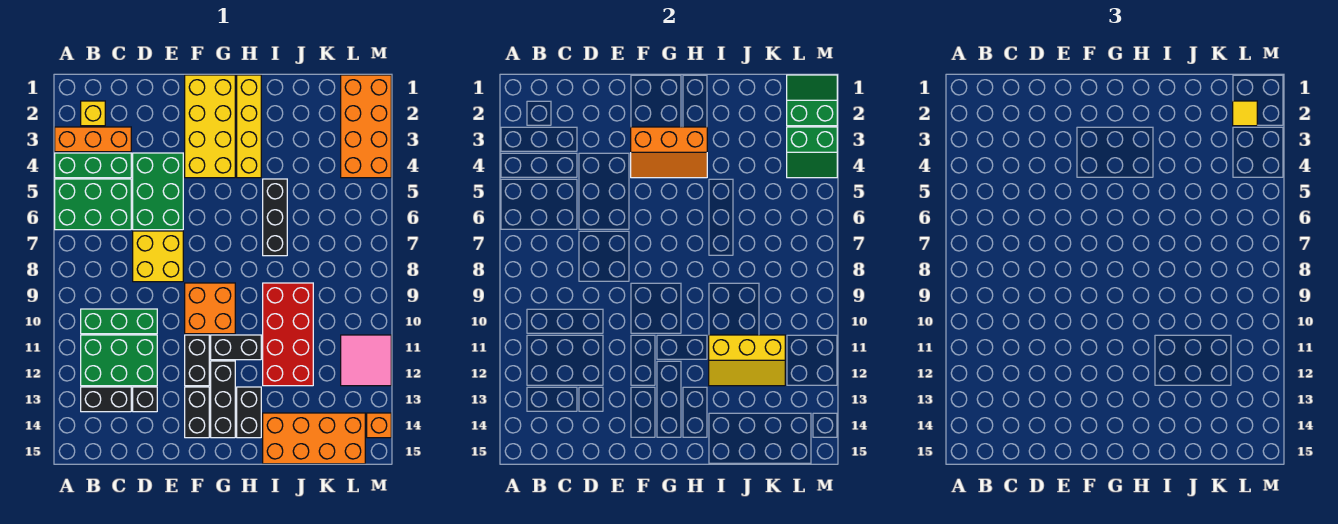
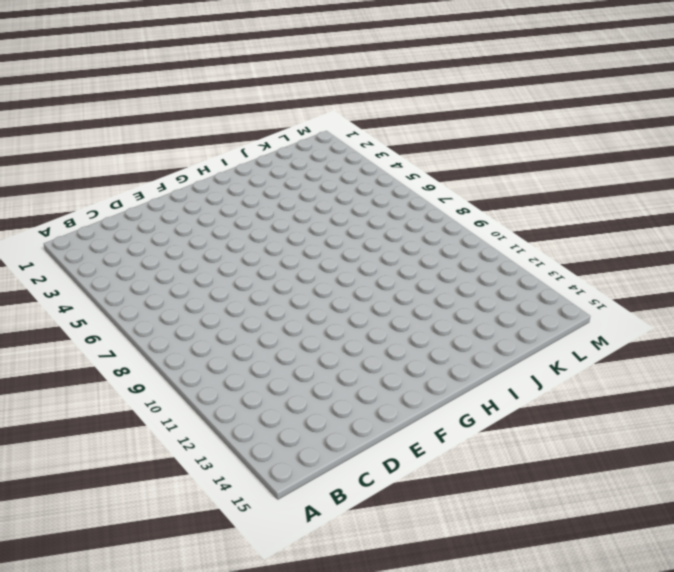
none -> orange brick A3:C3 level 1
none -> green brick A4:C4 level 1
none -> green brick A5:C6 level 1

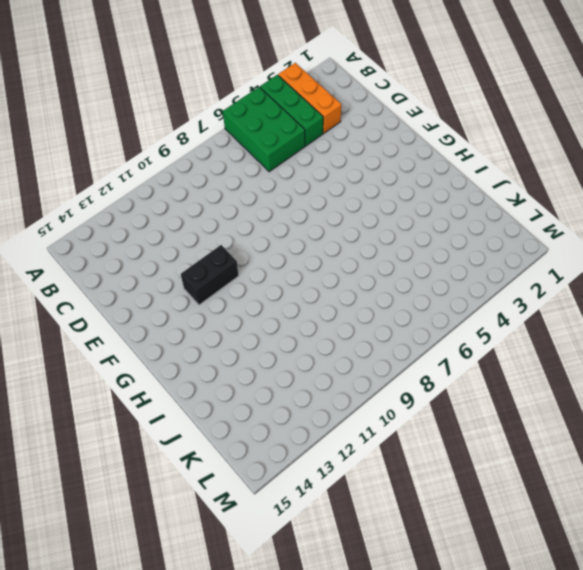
none -> yellow brick B2 level 1
none -> green brick B10:D10 level 1
none -> green brick B11:D12 level 1

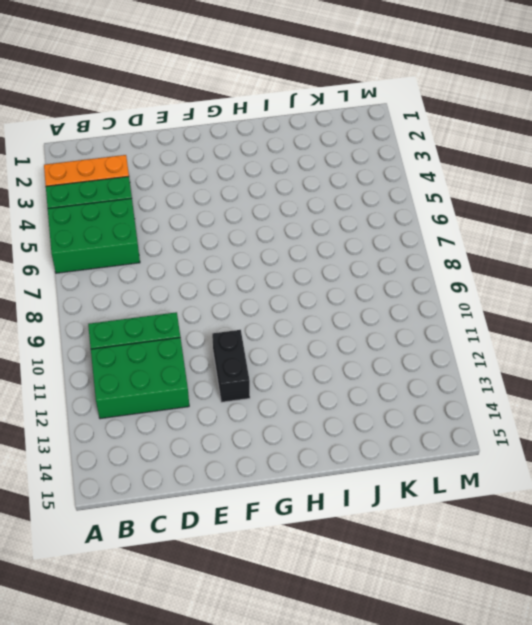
none -> yellow brick B2 level 1
none -> black brick B13:C13 level 1
none -> green brick D4:E6 level 1

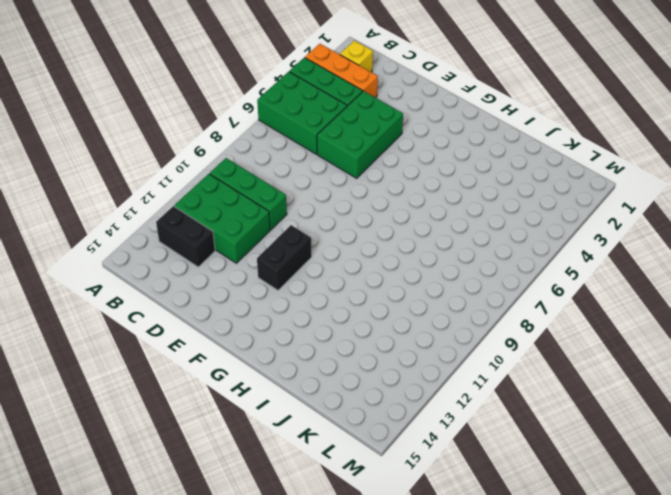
none -> yellow brick D7:E8 level 1
none -> black brick D13 level 1
none -> yellow brick F1:G4 level 1

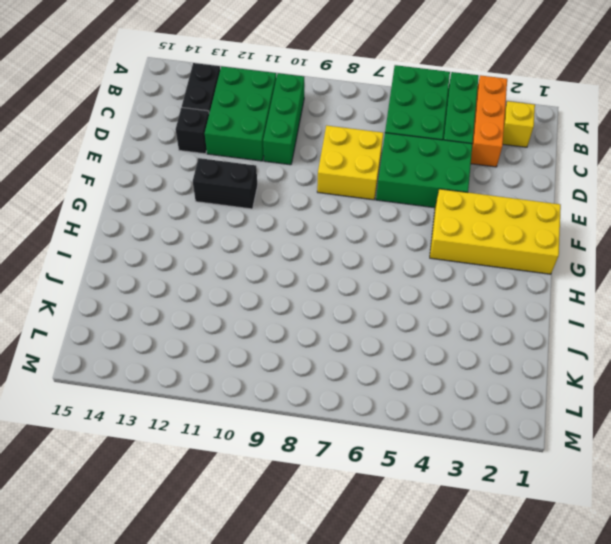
none -> orange brick F9:G10 level 1
none -> black brick F13:F14 level 1
none -> black brick G11:H11 level 1

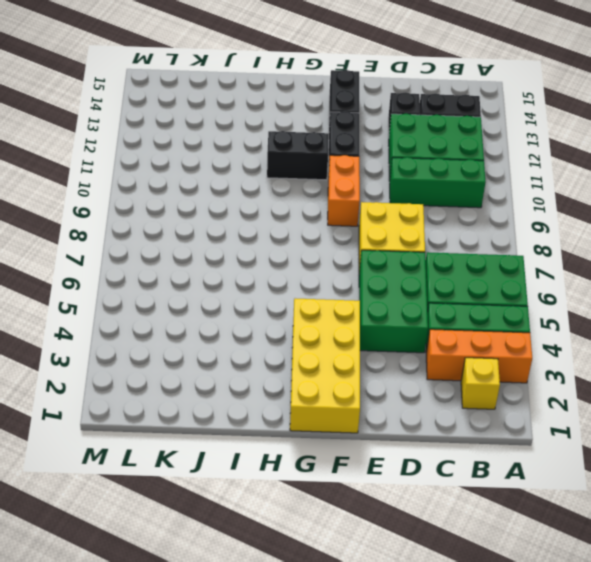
orange brick F9:F10 level 1 -> orange brick F9:G10 level 1
none -> black brick G12:G14 level 1
none -> yellow brick H1:H4 level 1
none -> black brick H13:H14 level 1

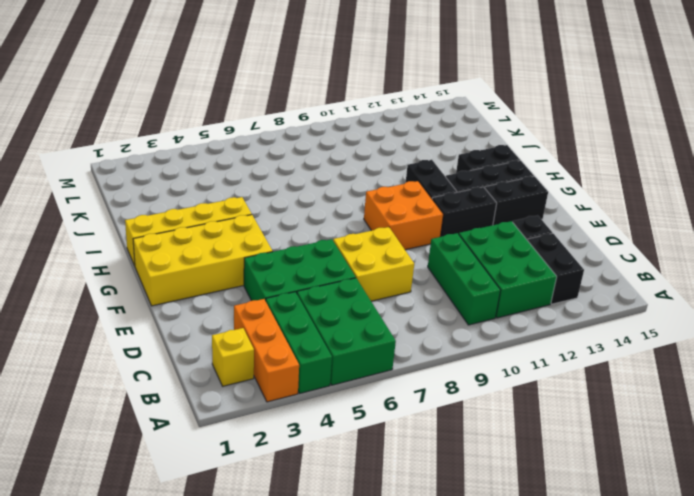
none -> black brick I5:I7 level 1
none -> red brick I9:J12 level 1
none -> orange brick I14:L15 level 1

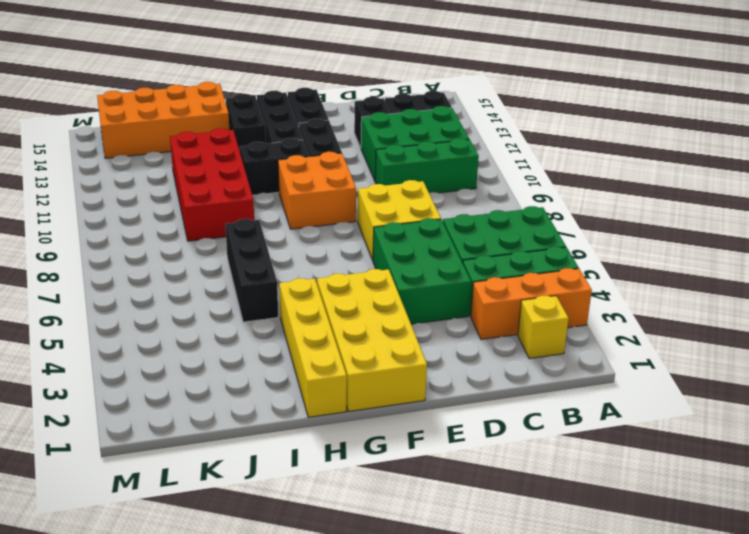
none -> orange brick L1:M4 level 1
none -> pink tile L11:M12 level 1
none -> orange brick M14 level 1

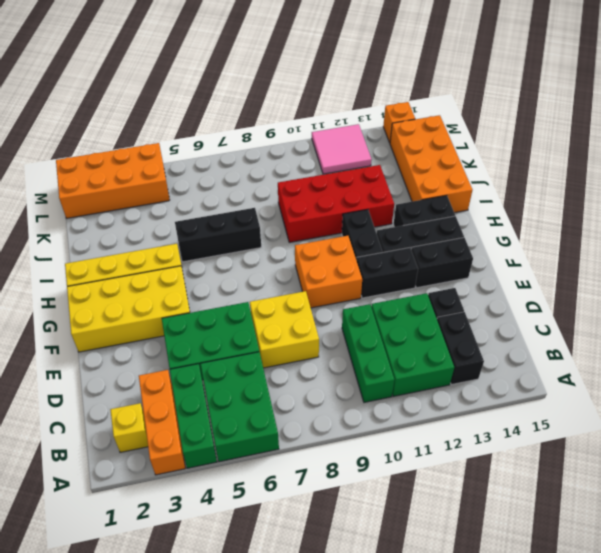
none -> orange slope F3:H4 level 2 top 3
none -> yellow slope I11:K12 level 2 top 11
none -> green slope L1:M2 level 2 top 2

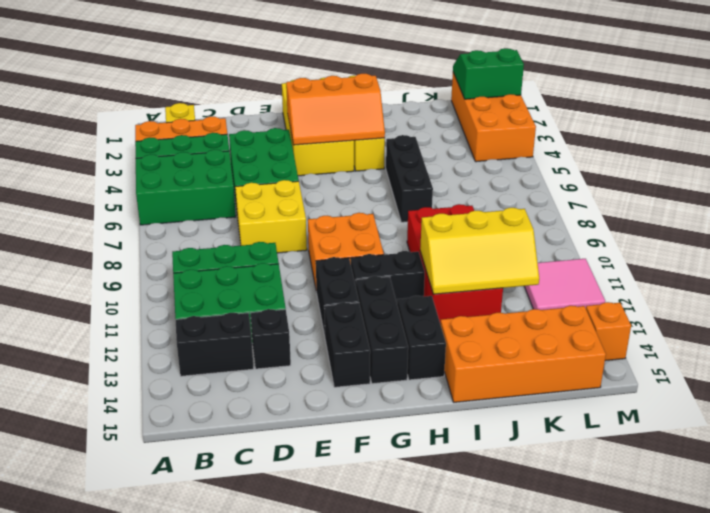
none -> green slope L3:M4 level 2 top 3
none -> yellow tile L2 level 3

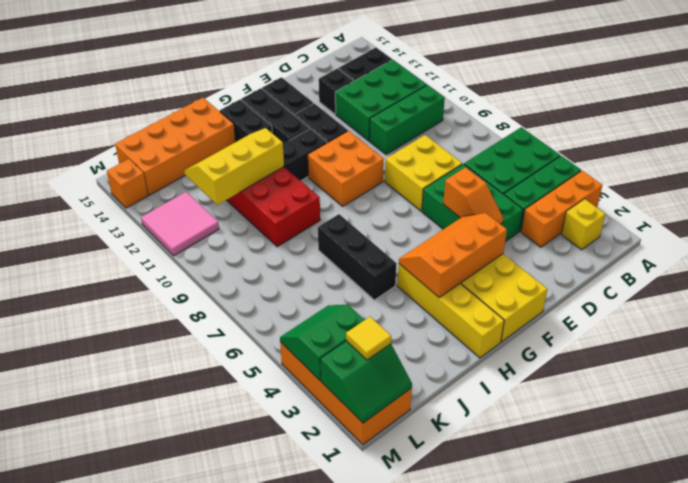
orange slope E4:E5 level 2 top 5 -> none

